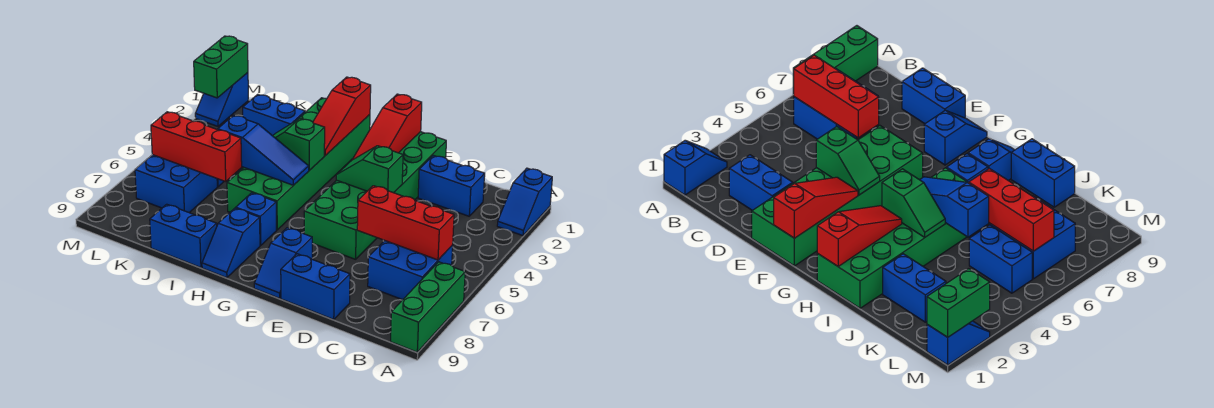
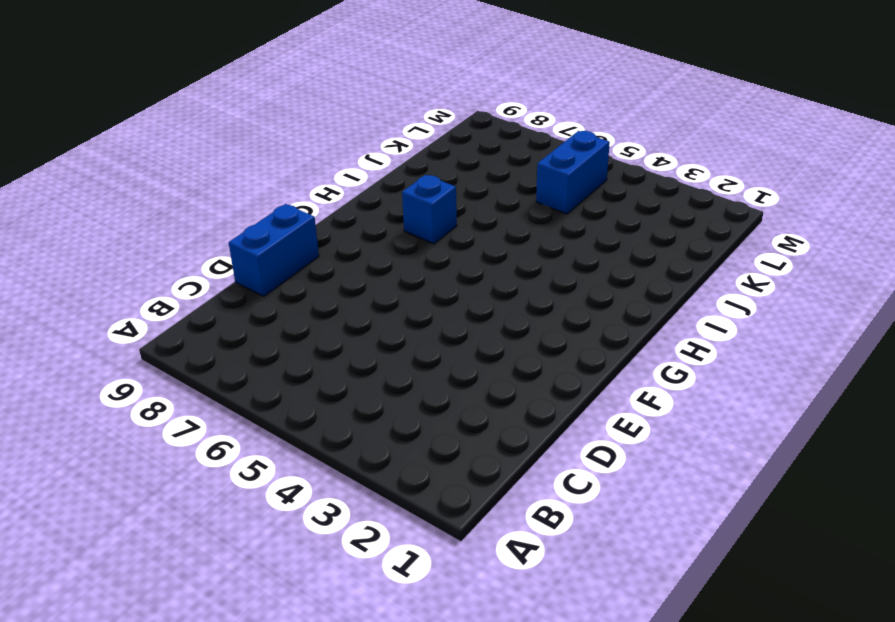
none -> blue slope A1:A2 level 1 top 1
none -> green brick A7:A9 level 1
none -> blue brick B6:C7 level 1

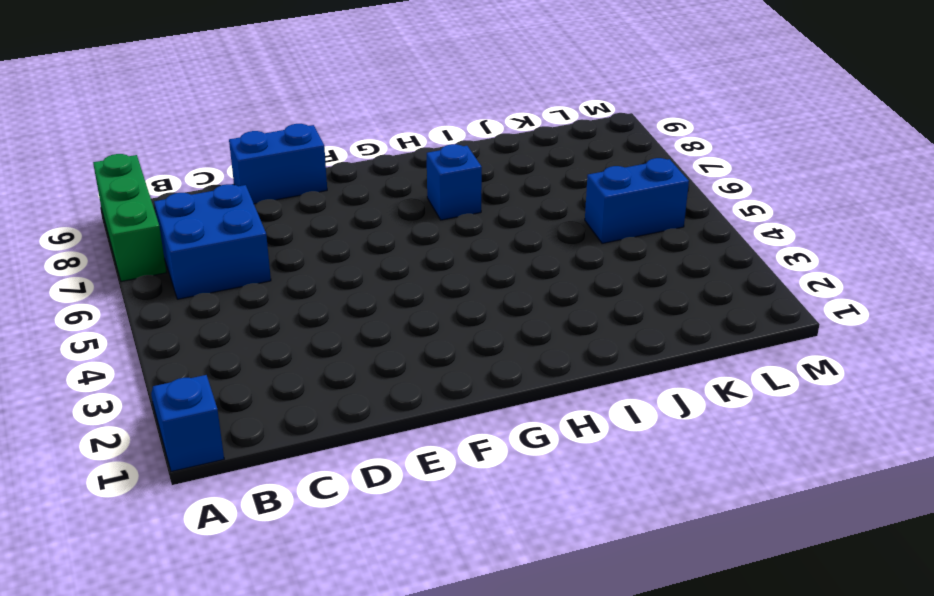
none -> blue brick C2:D2 level 1
none -> green brick E1:F6 level 1
none -> blue slope F8:F9 level 1 top 8

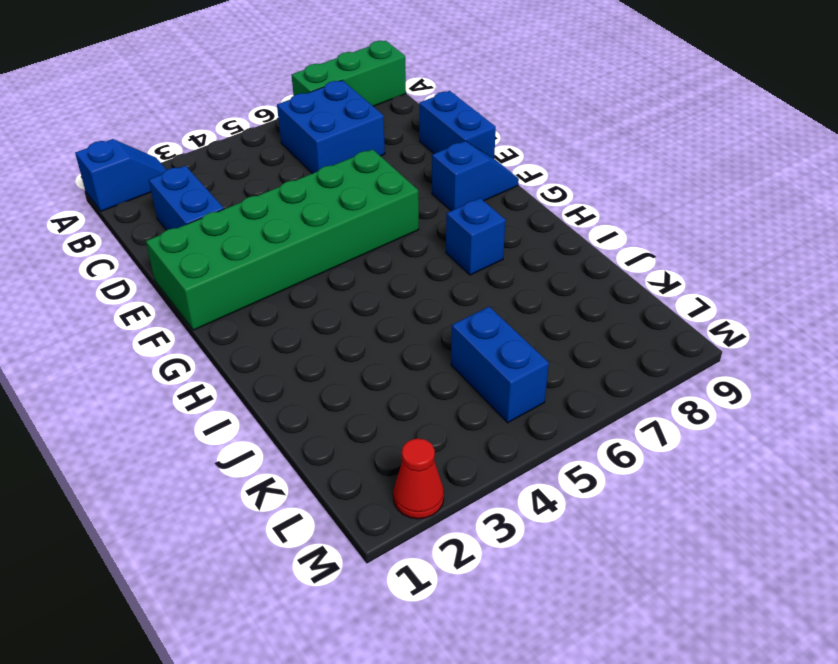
red cone M2 level 1 -> blue slope M1:M2 level 1 top 1
none -> green brick H1:I6 level 1
none -> blue slope H8:H9 level 1 top 8
none -> blue brick I9:J9 level 1

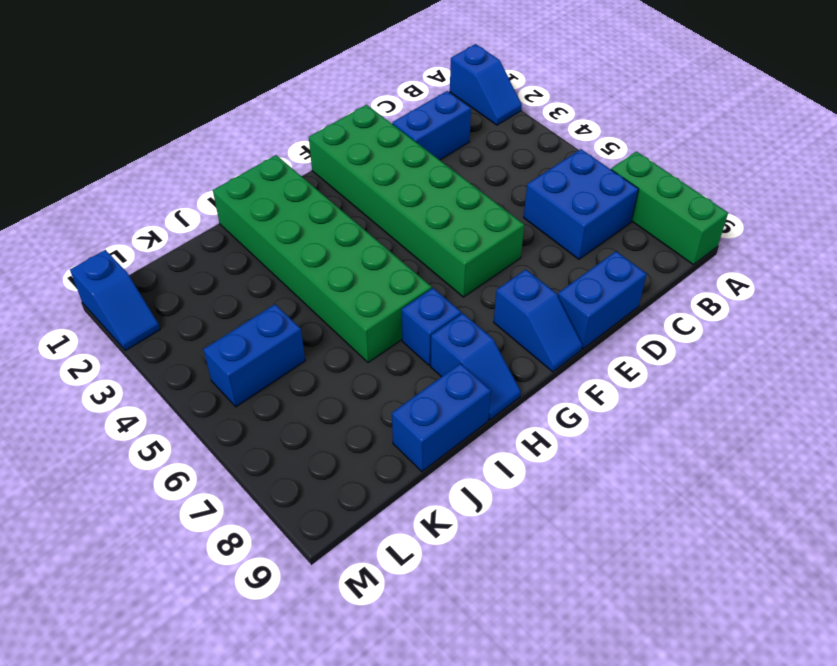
none -> blue brick J2:K2 level 1
none -> blue brick K6:L7 level 1
none -> red brick B6:D6 level 2

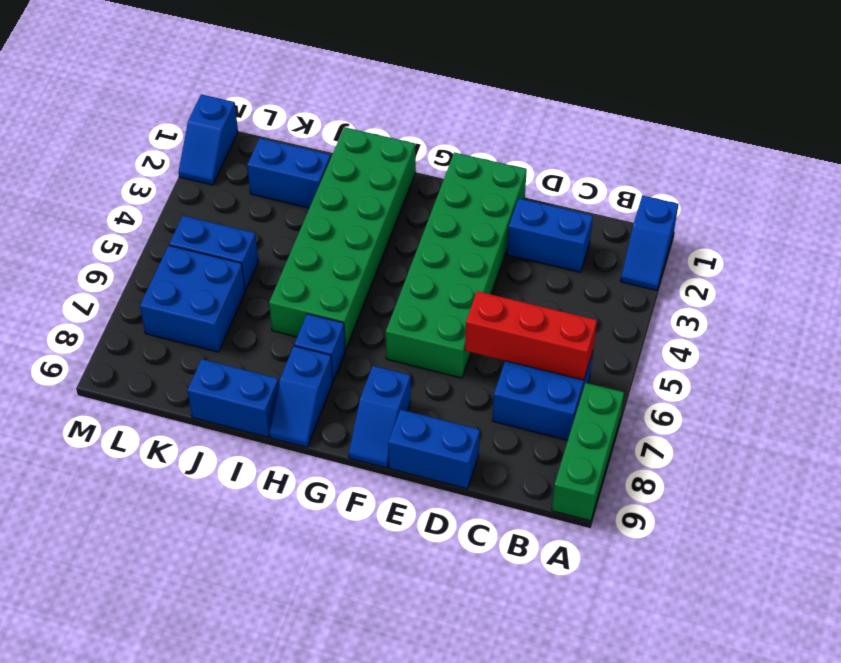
none -> green slope E4:F4 level 2 top E
none -> red slope F1:F3 level 2 top 1
none -> red slope H1:H3 level 2 top 1

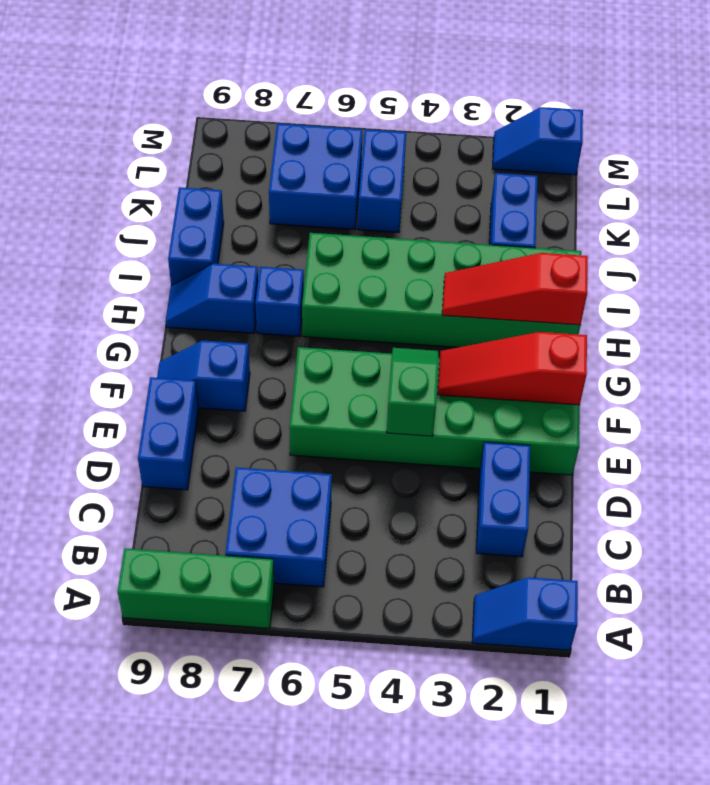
none -> red brick B6:D6 level 2
none -> green slope H4:I4 level 2 top H
none -> blue slope H5:J5 level 2 top J

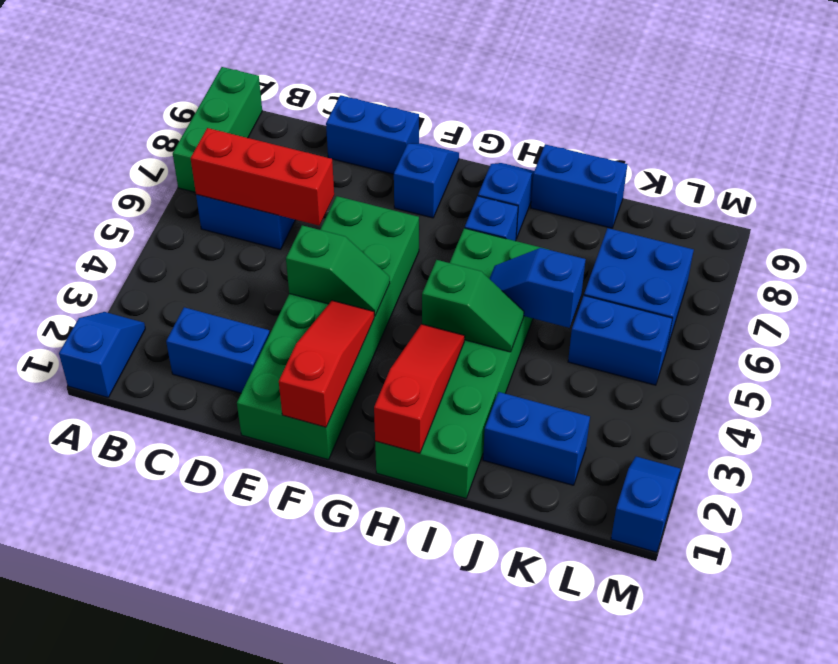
blue slope I5:J5 level 2 top J -> blue slope H5:J5 level 2 top J
none -> red brick J6:L6 level 2
none -> green brick M1:M2 level 2

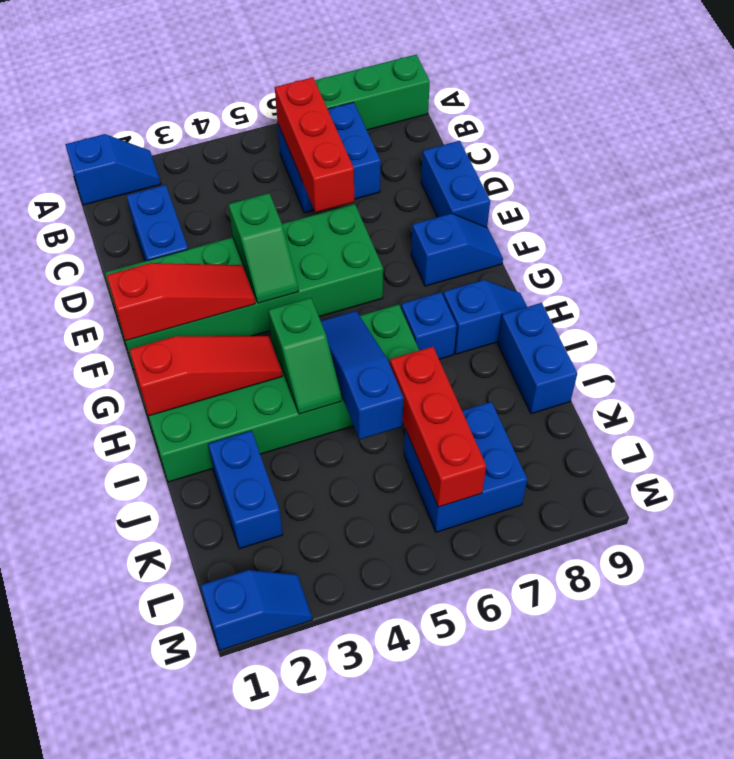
none -> blue brick K5:L5 level 1
none -> green brick M1:M2 level 2

